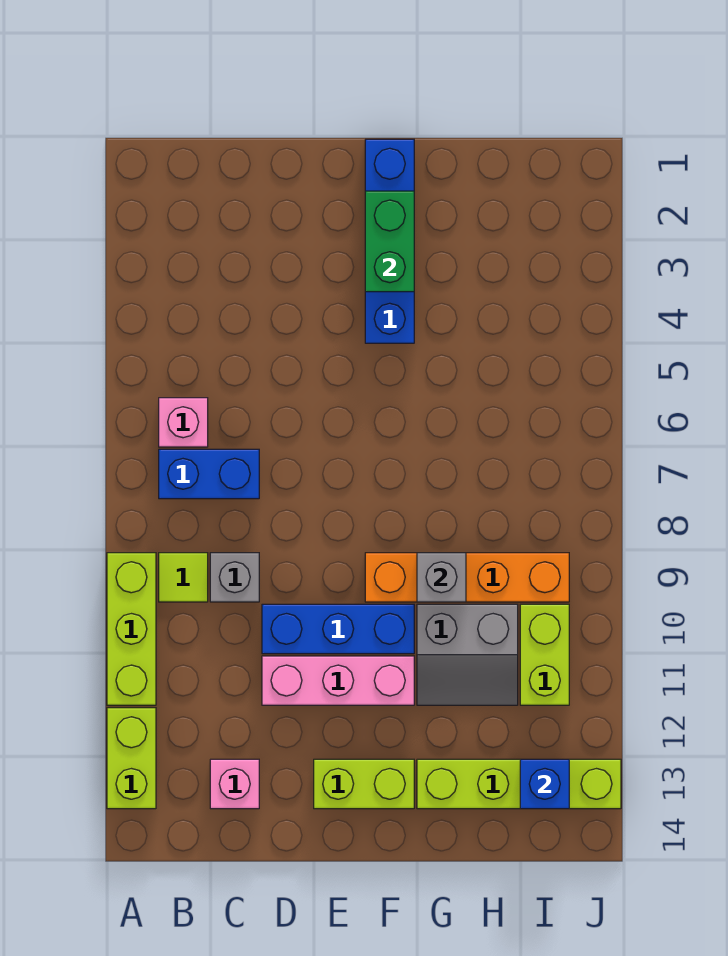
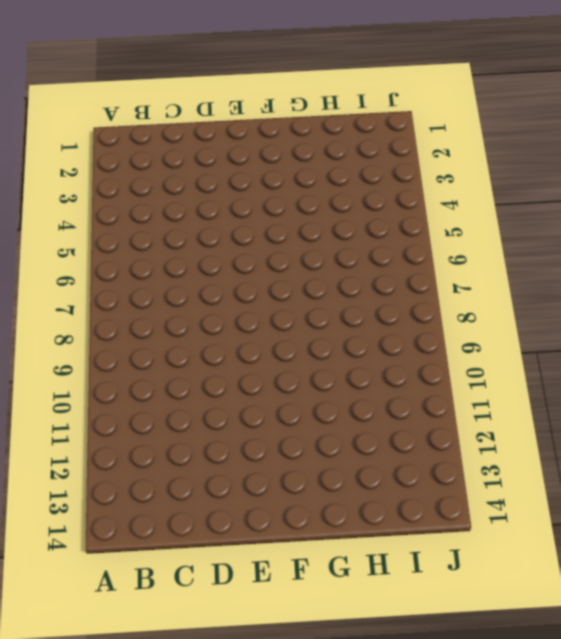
none -> lime brick A9:A11 level 1
none -> lime brick A12:A13 level 1
none -> pink brick B6 level 1

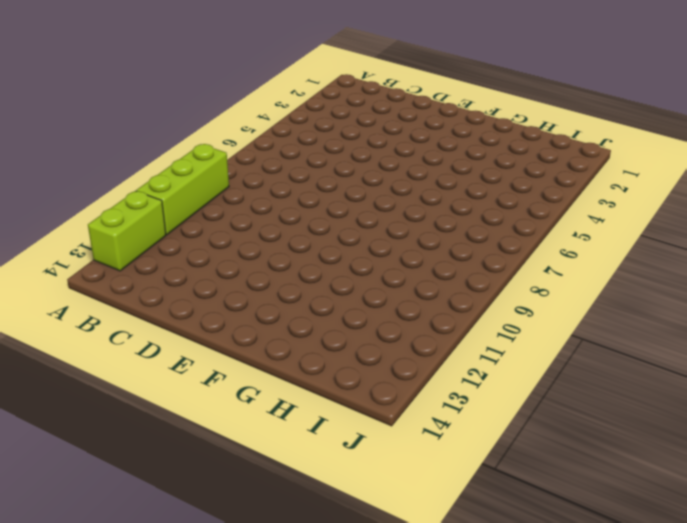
none -> pink brick B6 level 1
none -> blue brick B7:C7 level 1
none -> lime tile B9 level 1

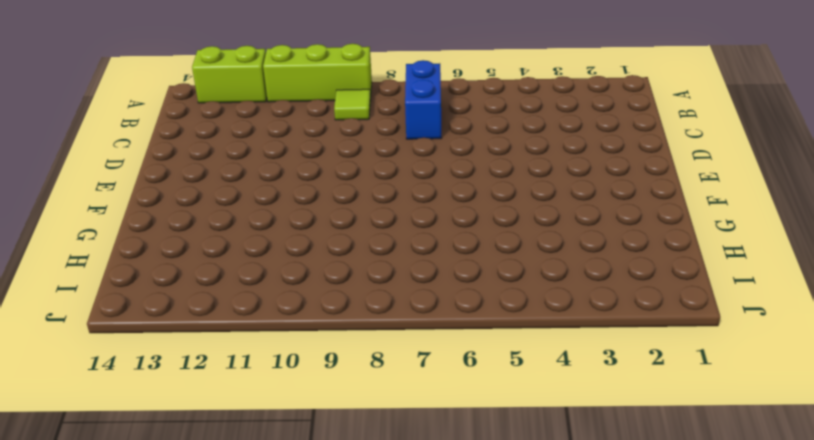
none -> pink brick B6 level 1
none -> grey brick C9 level 1
none -> pink brick C13 level 1

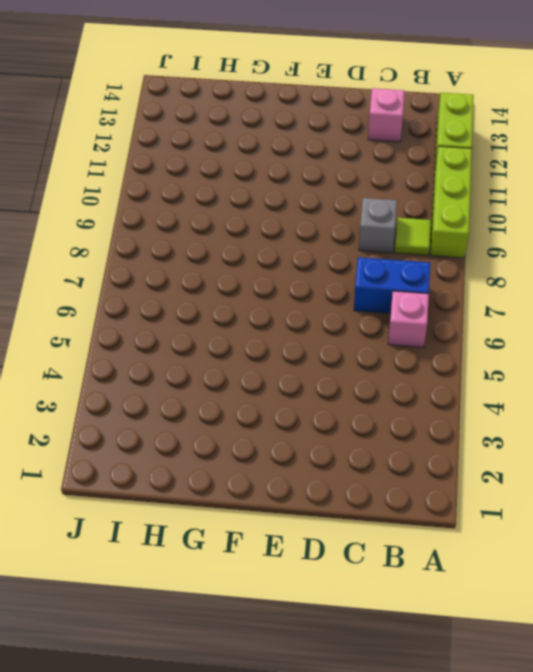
none -> blue brick D10:F10 level 1
none -> pink brick D11:F11 level 1
none -> lime brick E13:F13 level 1

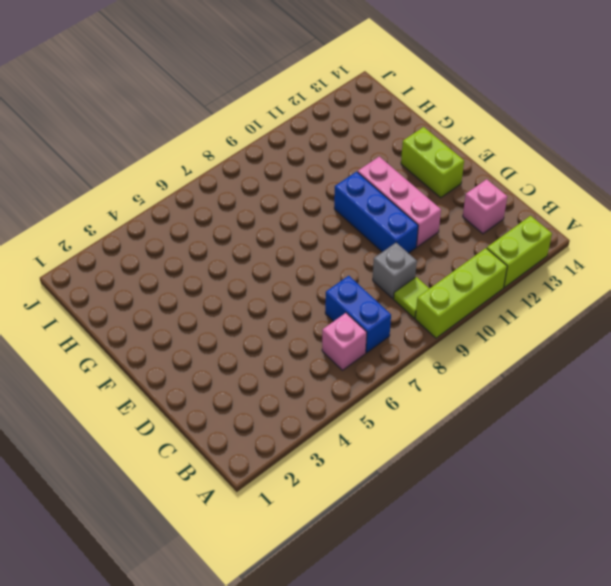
none -> blue brick F1:F4 level 1
none -> orange brick F9:I9 level 1
none -> grey slope G10:H11 level 1 top 10

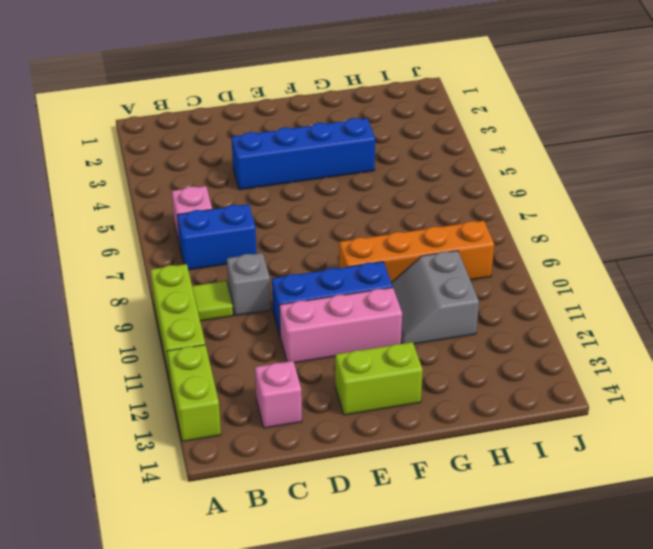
blue brick D4:G4 level 1 -> blue brick F1:F4 level 1
grey slope G10:H11 level 1 top H -> grey slope G10:H11 level 1 top 10
none -> lime brick G13:J13 level 1
none -> lime brick I10:I11 level 1
none -> green brick F2:F3 level 2

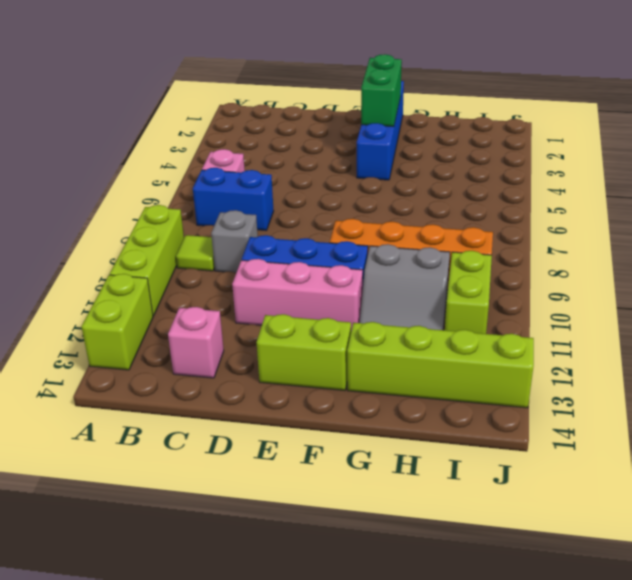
none -> grey brick G9 level 2
none -> blue brick I13 level 2

